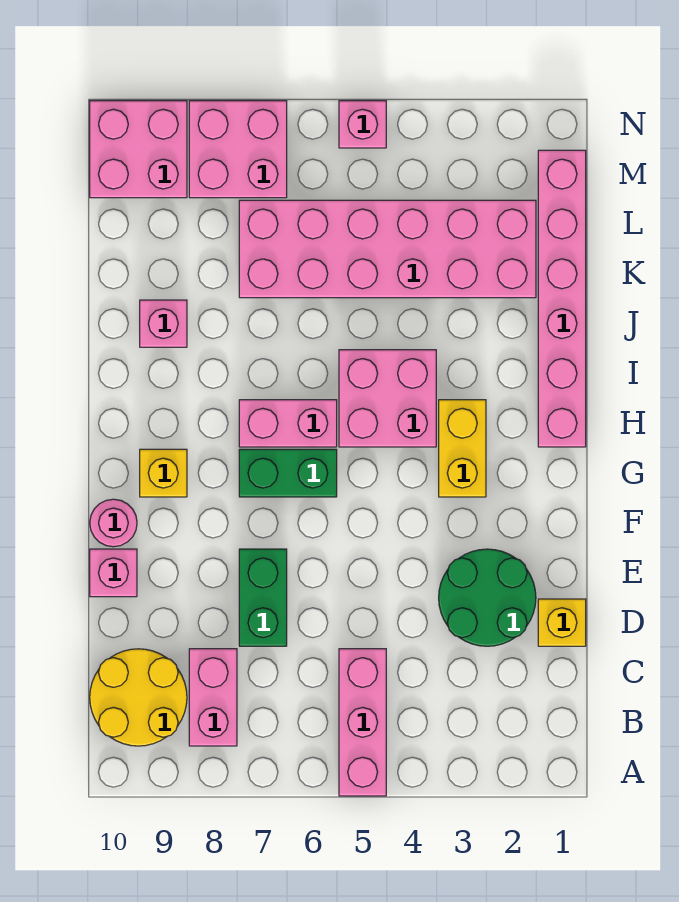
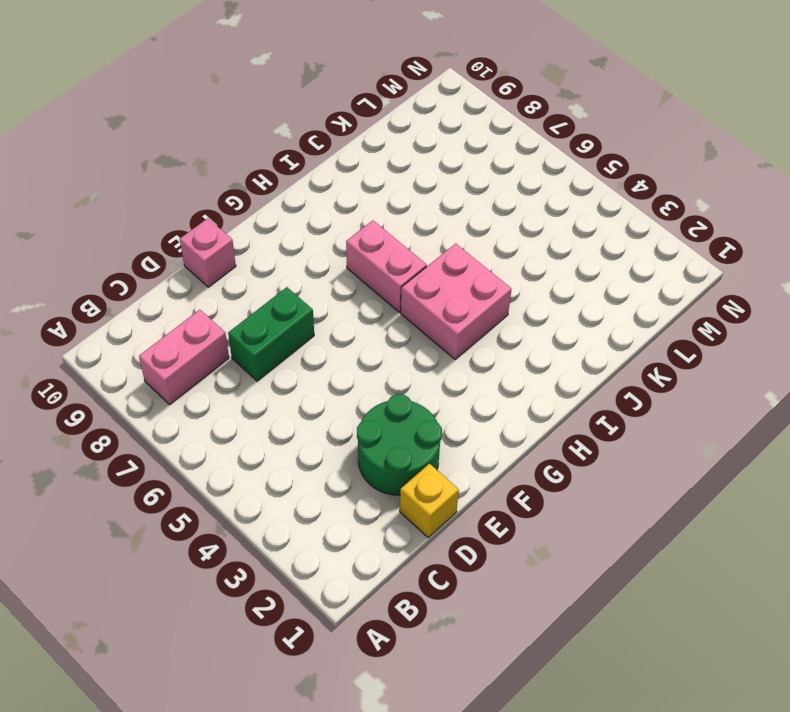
none -> pink brick A5:C5 level 1
none -> yellow round brick B9:C10 level 1
none -> pink round brick F10 level 1

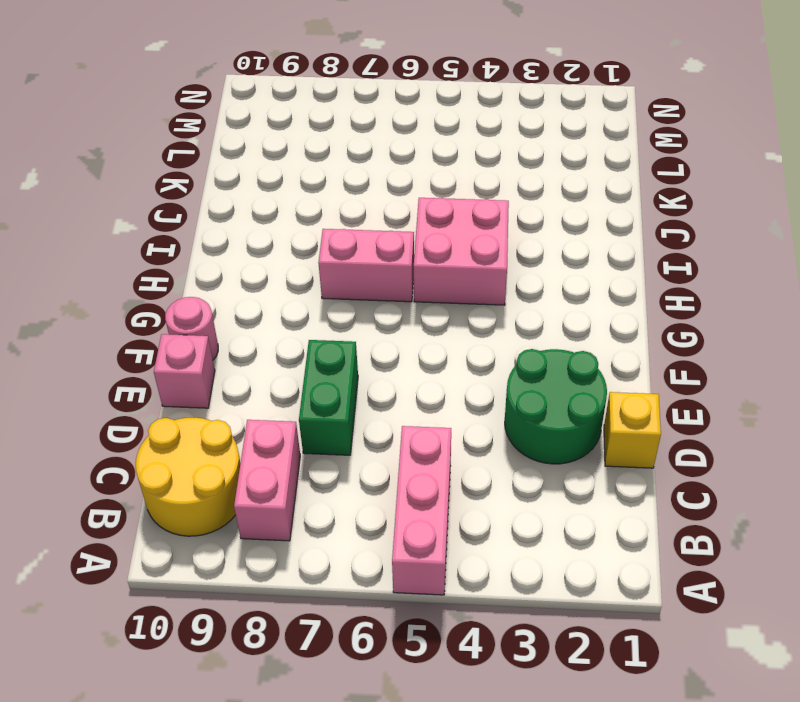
none -> yellow brick G3:H3 level 1
none -> green brick G6:G7 level 1
none -> yellow brick G9 level 1

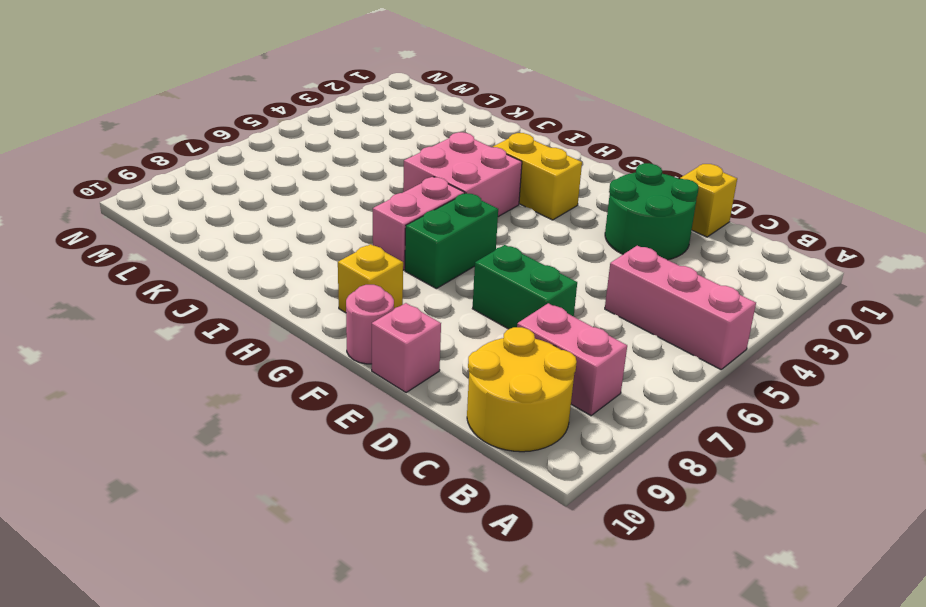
none -> pink brick H1:M1 level 1
none -> pink brick J9 level 1
none -> pink brick K2:L7 level 1

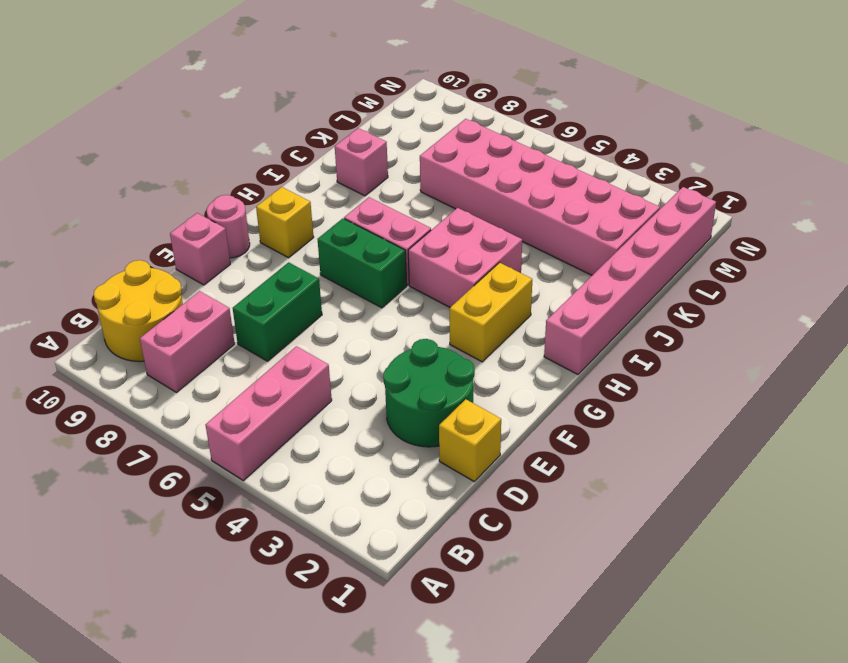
none -> pink brick M7:N8 level 1
none -> pink brick M9:N10 level 1
none -> pink brick N5 level 1

